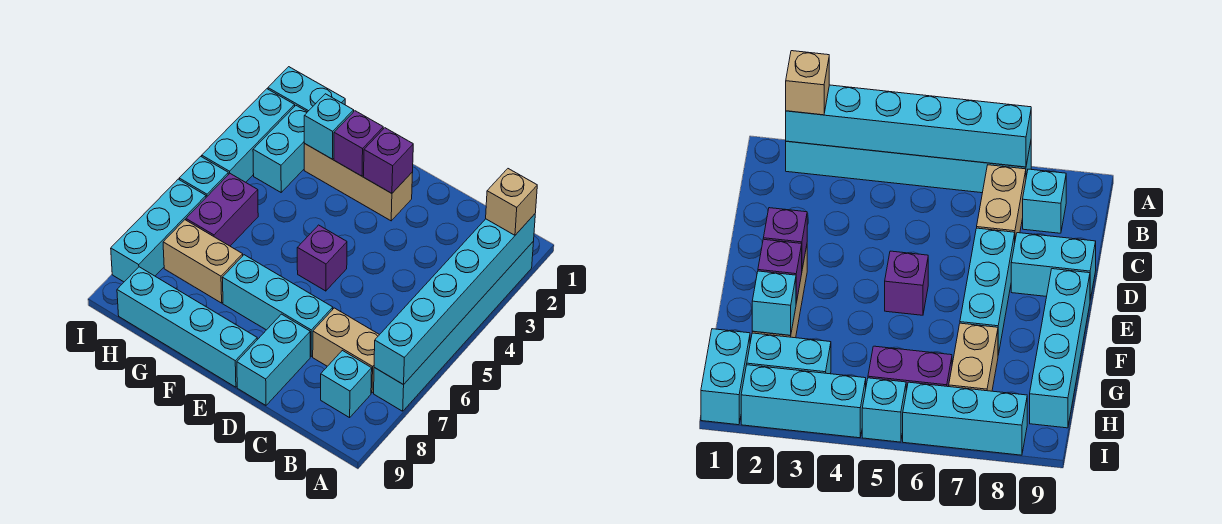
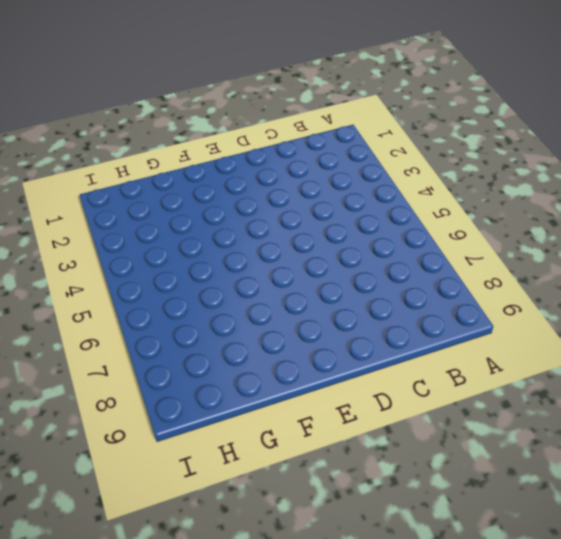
none -> cyan brick A2:A7 level 1
none -> tan brick B7:C7 level 1
none -> cyan brick B8 level 1

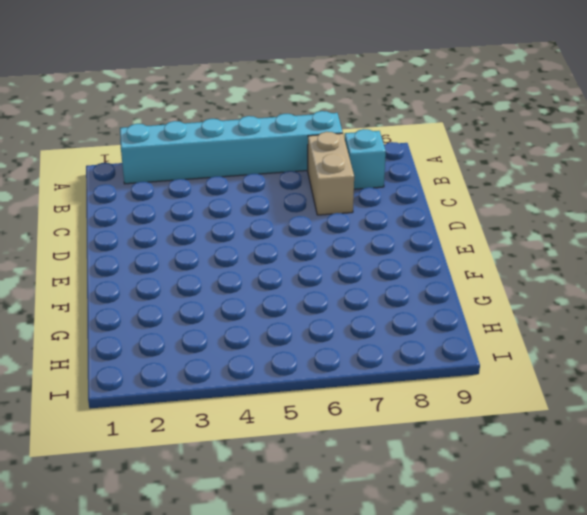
none -> cyan brick D7:F7 level 1
none -> cyan brick D8:D9 level 1
none -> tan brick E2:G2 level 1

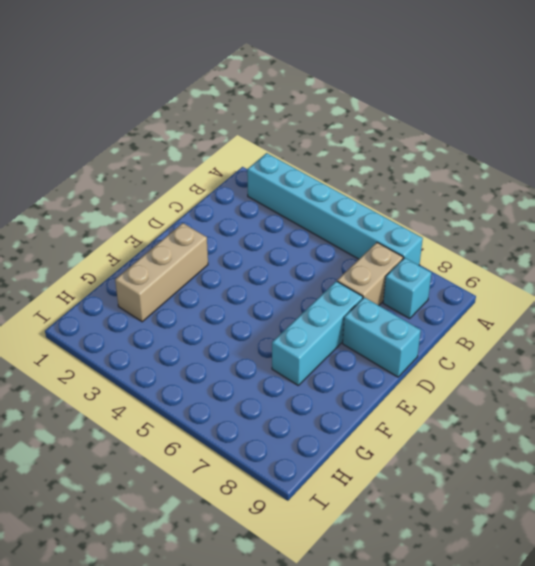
none -> purple brick E5 level 1
none -> cyan brick E9:H9 level 1
none -> tan brick G7:H7 level 1

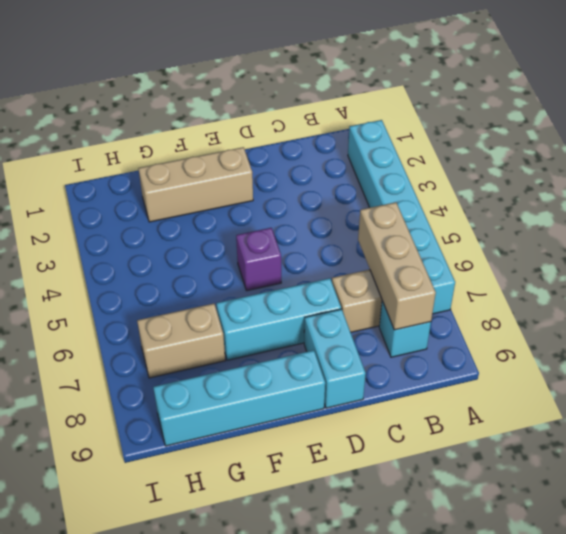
tan brick B6:B8 level 2 -> none
none -> cyan brick H1:I1 level 1
none -> cyan brick H2:H3 level 1
none -> purple brick H5:H6 level 1

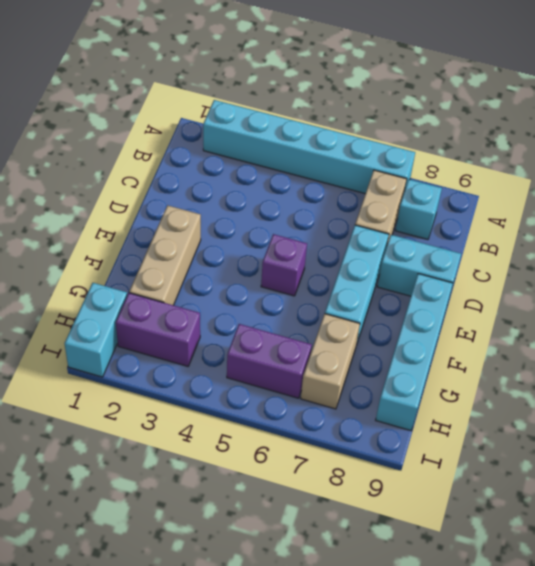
purple brick H2:H3 level 1 -> cyan brick H2:H3 level 1
none -> cyan brick I2:I4 level 1
none -> cyan brick I5 level 1
none -> cyan brick I6:I8 level 1

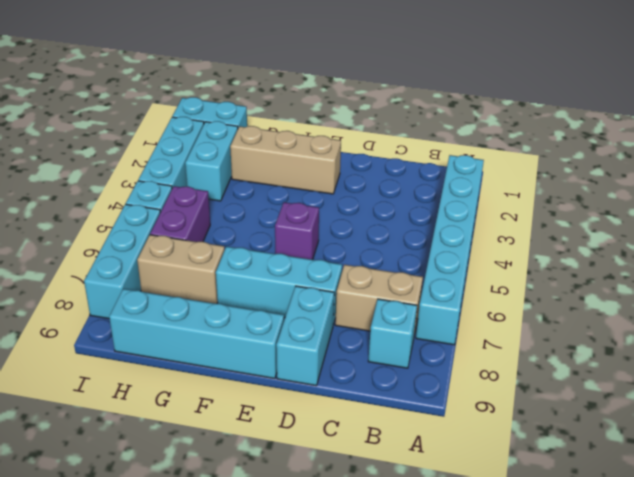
none -> cyan brick A2:A7 level 2
none -> purple brick E2 level 2
none -> purple brick F2 level 2

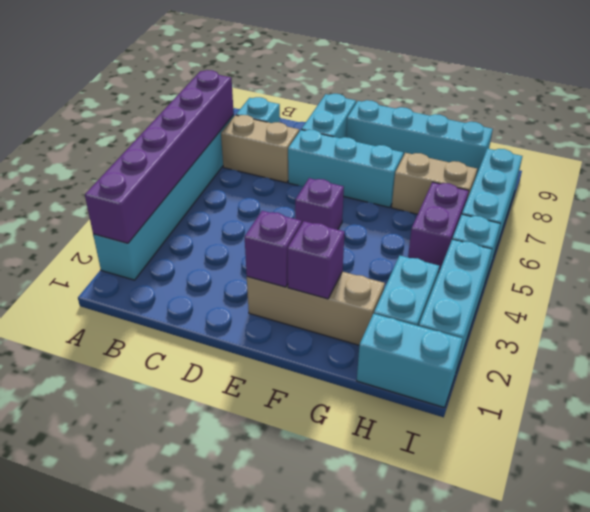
purple brick A2:A7 level 2 -> cyan brick A2:A7 level 2
none -> cyan brick G2 level 2
none -> tan brick A2 level 3

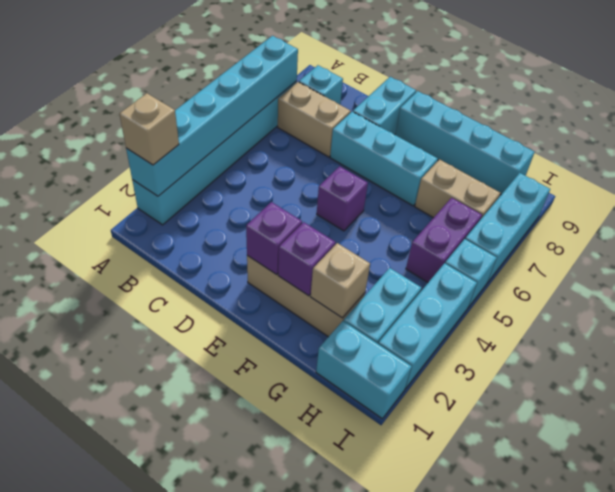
tan brick G2 level 2 -> cyan brick G2 level 2

